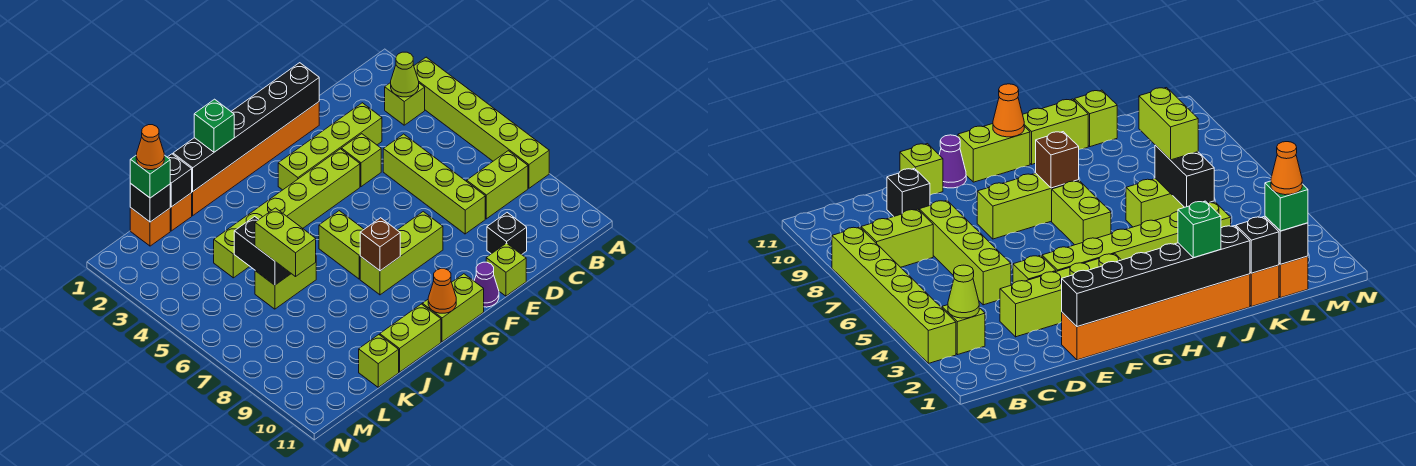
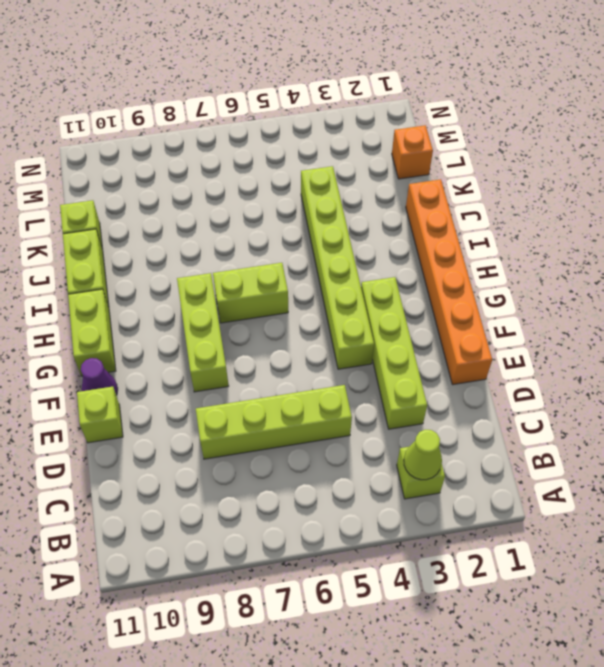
none -> lime brick A3:A8 level 1
none -> lime brick B8:C8 level 1
none -> black brick D10 level 1
none -> lime brick E4 level 1

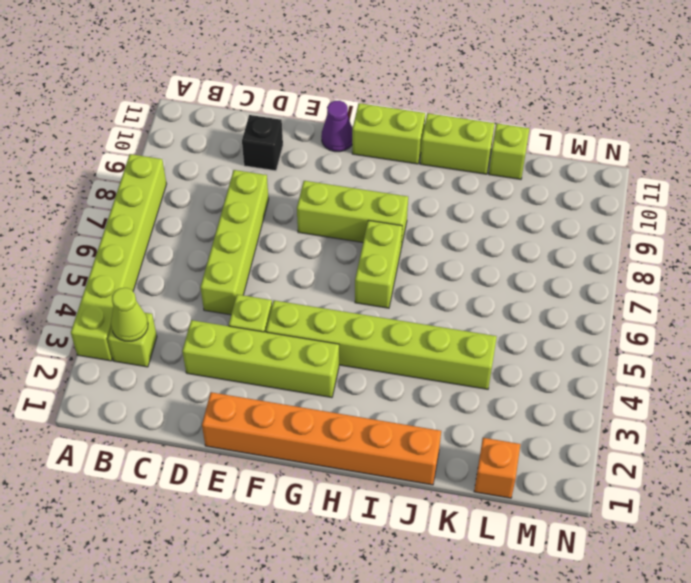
none -> lime brick B8:C8 level 1
none -> lime brick E11 level 1
none -> lime brick J6:K6 level 1
none -> orange brick K1 level 1

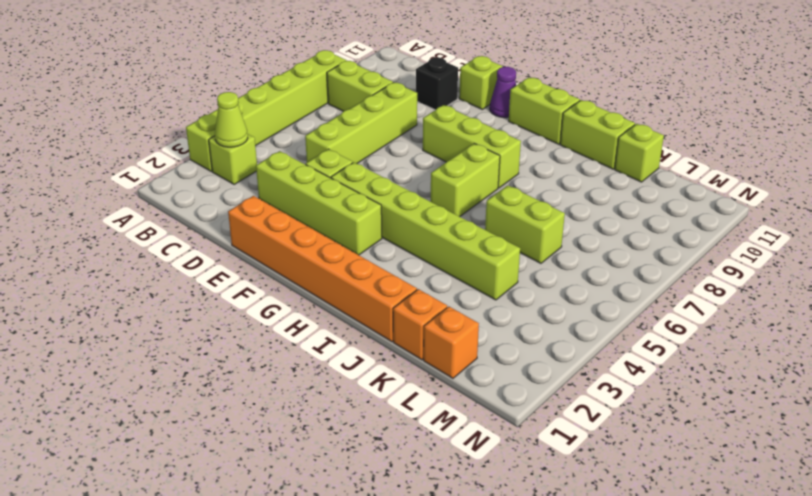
none -> black brick E1:J1 level 2
none -> brown brick H8 level 2
none -> orange cone H11 level 2
none -> black brick K1 level 2

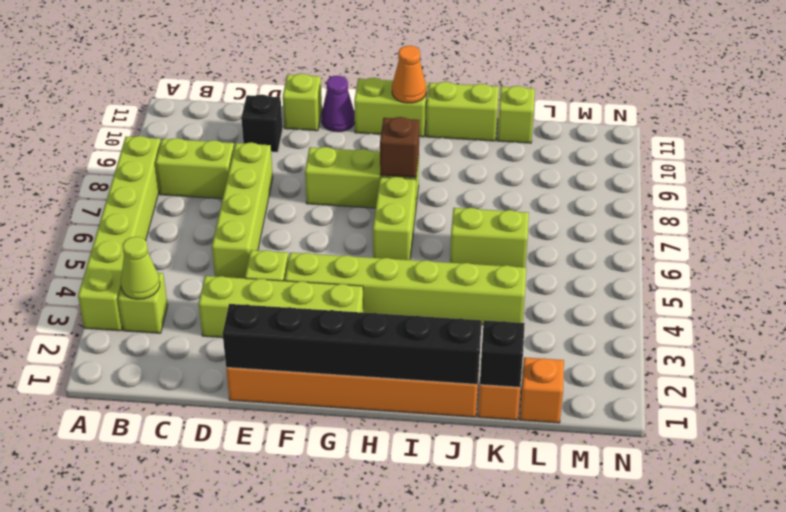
none -> black brick K5:K6 level 2
none -> black brick L1 level 2
none -> green brick I1 level 3
none -> lime brick K6:K7 level 3

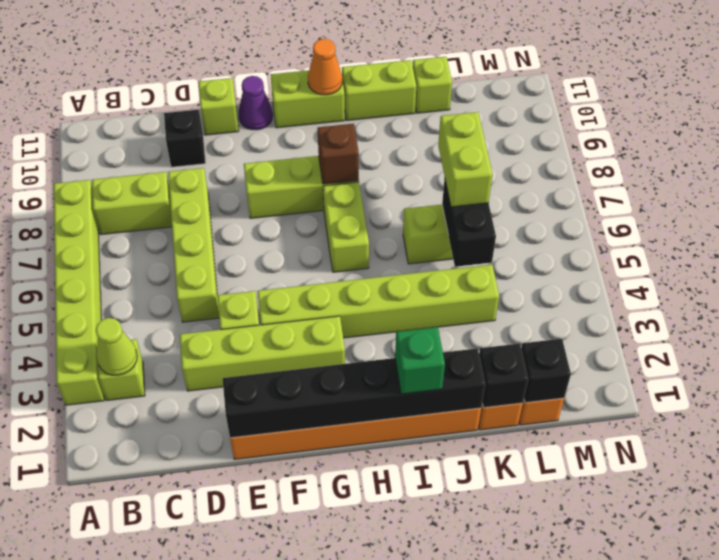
none -> green brick L1 level 3
none -> orange cone L1 level 4

